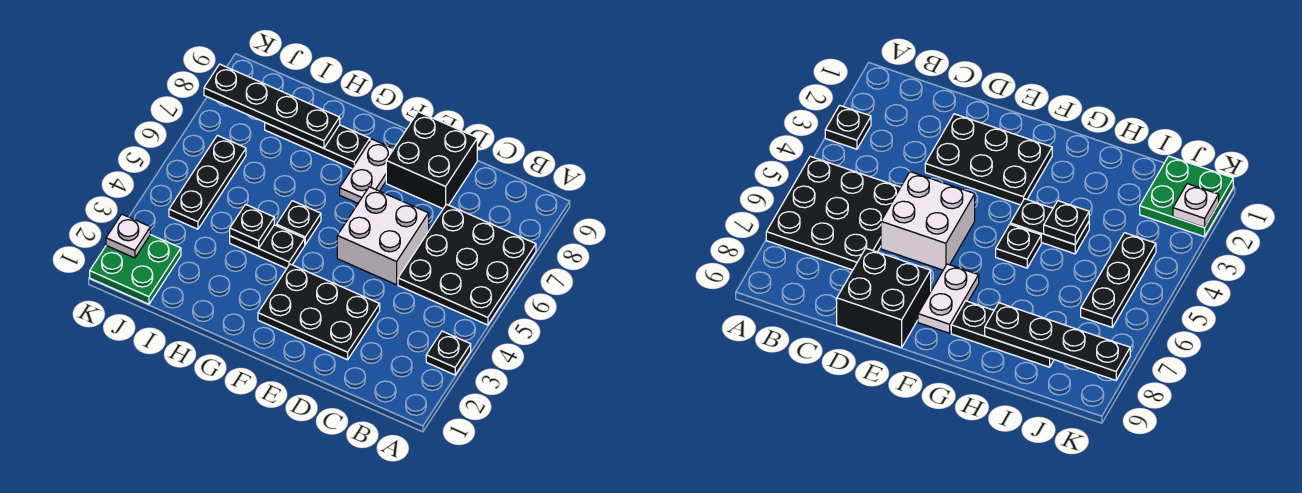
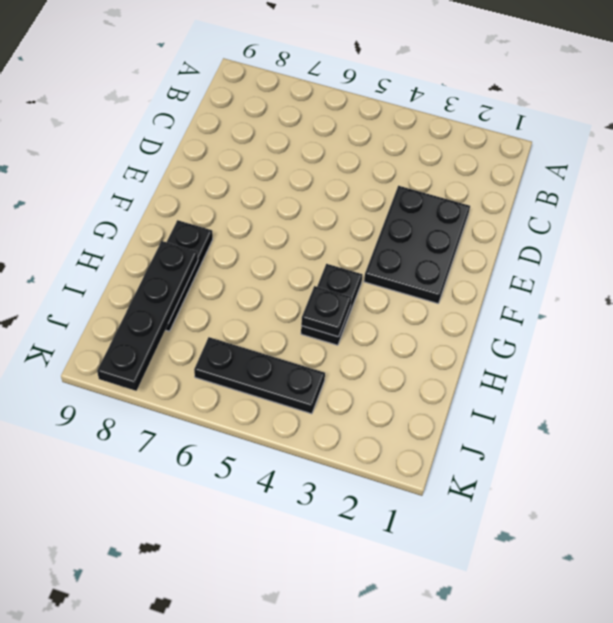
none -> black plate A3 level 1
none -> black plate A5:C7 level 1
none -> white brick D5:E6 level 1

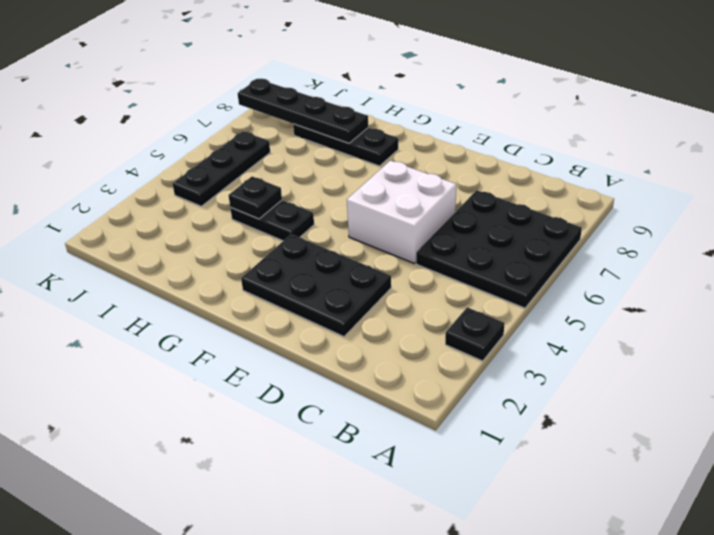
none -> black brick D8:E9 level 1
none -> white plate F7:F8 level 1
none -> black plate G5 level 1

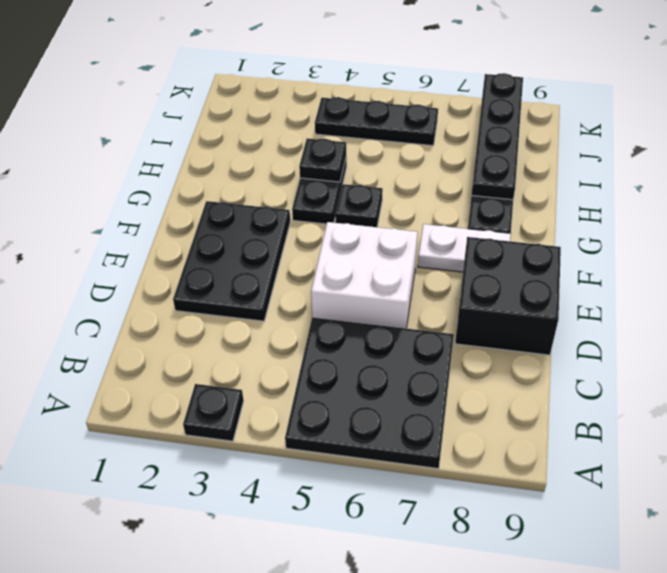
none -> green plate J1:K2 level 1
none -> white plate K2 level 2

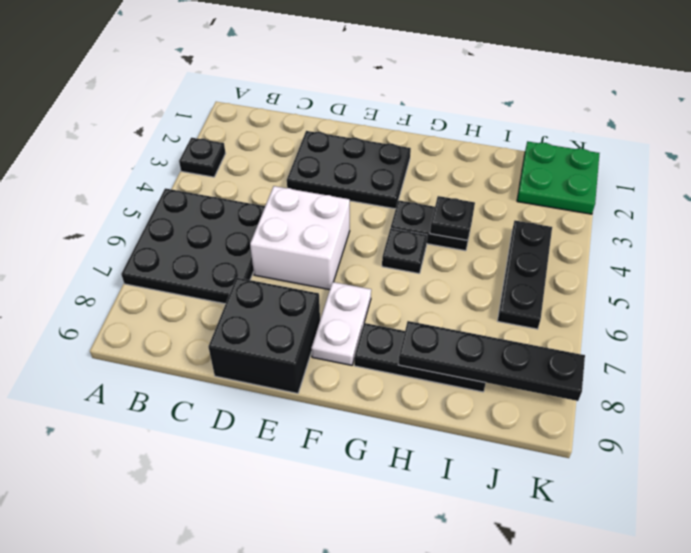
none -> white plate K2 level 2

